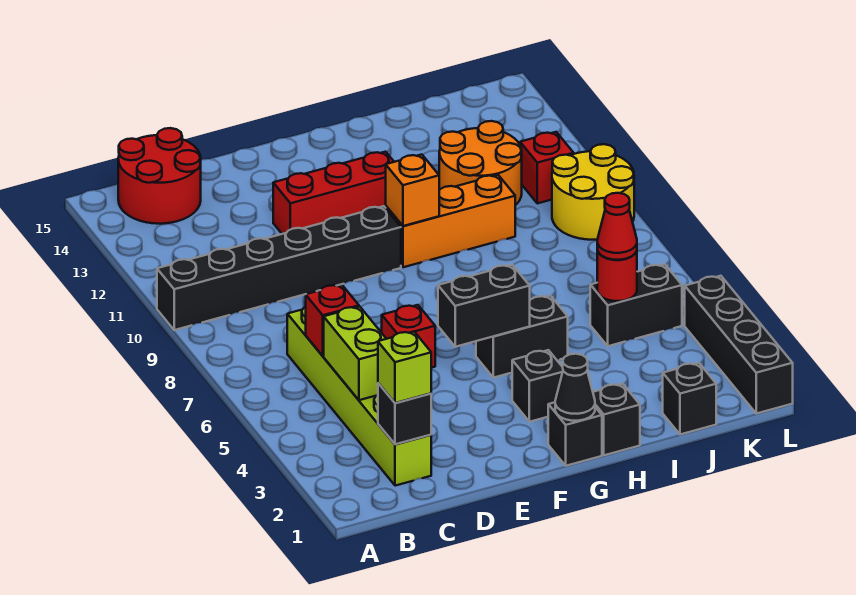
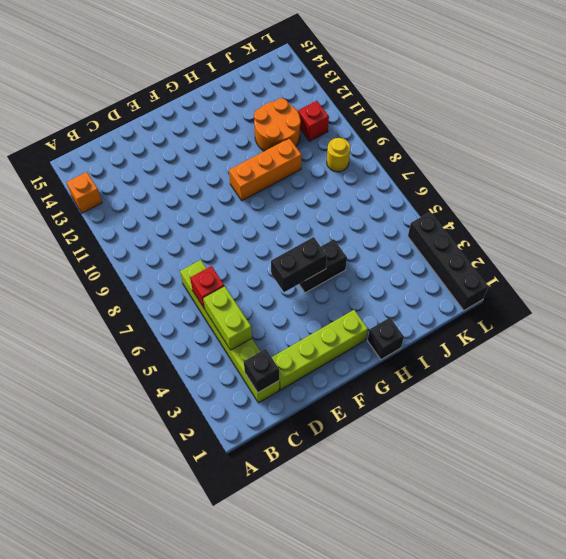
orange brick A13 level 1 -> orange brick G10 level 2
lime brick D2:G2 level 1 -> none
yellow round brick K9 level 1 -> yellow round brick K9:L10 level 1
none -> black brick A10:F10 level 1
none -> red round brick B14:C15 level 1
none -> red brick E6 level 1

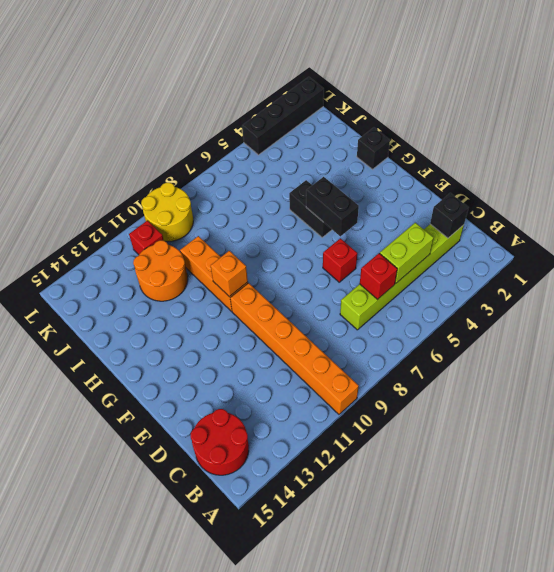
orange brick A10:F10 level 1 -> black brick A10:F10 level 1
none -> red brick E12:G12 level 1
none -> black brick G1 level 1
none -> black brick G3 level 1

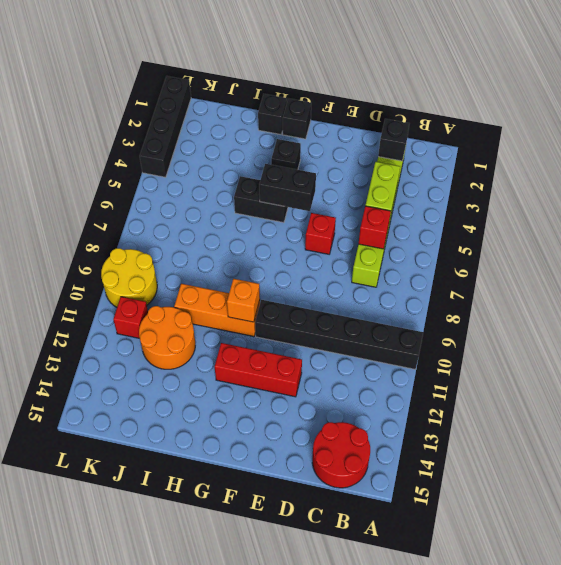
none -> black brick J1 level 1
none -> black brick J5:K5 level 1
none -> black cone G1 level 2

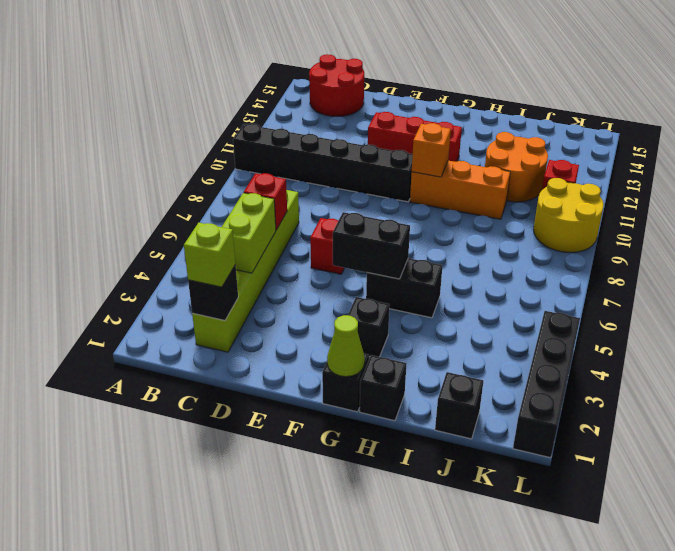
lime cone G1 level 2 -> black cone G1 level 2
none -> black brick J5:K5 level 1
none -> red round brick J5 level 2
none -> red cone J5 level 3

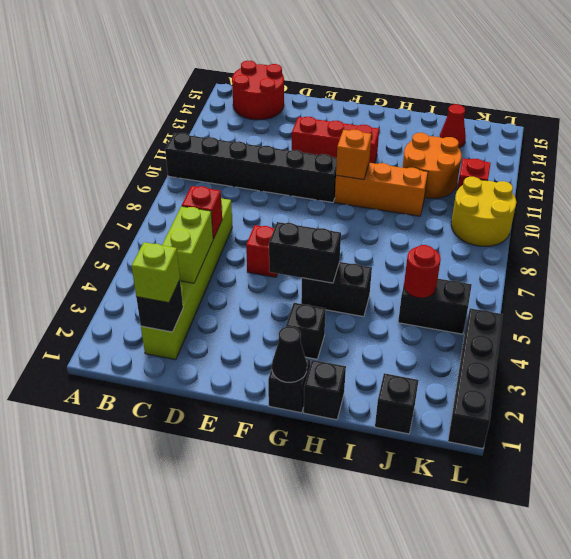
red cone J14 level 1 -> red cone J5 level 3

